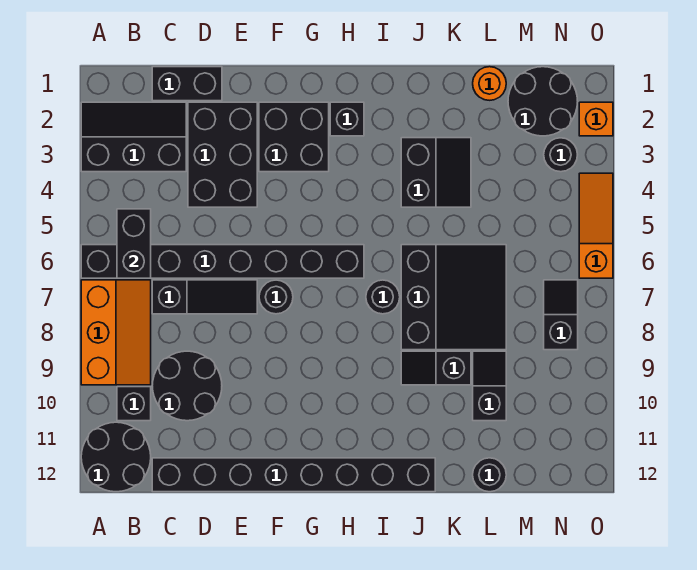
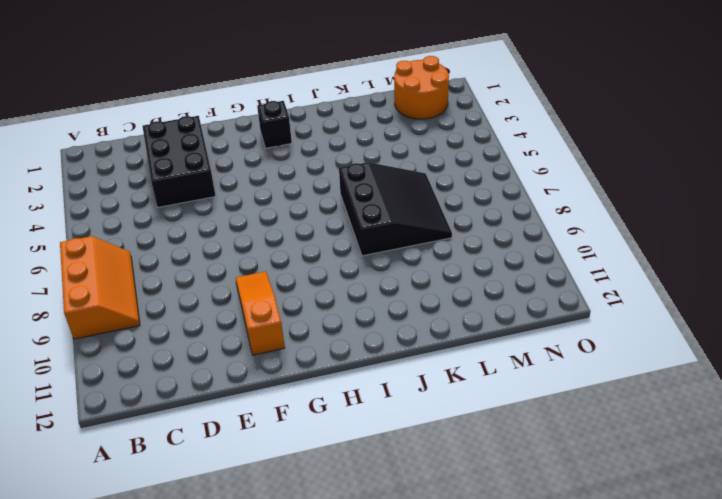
orange slope F9:F11 level 1 top 11 -> orange slope O4:O6 level 1 top 6
orange round brick M1:N2 level 1 -> black round brick M1:N2 level 1
none -> black slope A2:C3 level 1 top 3
none -> black brick A6:H6 level 1
none -> black round brick A11:B12 level 1

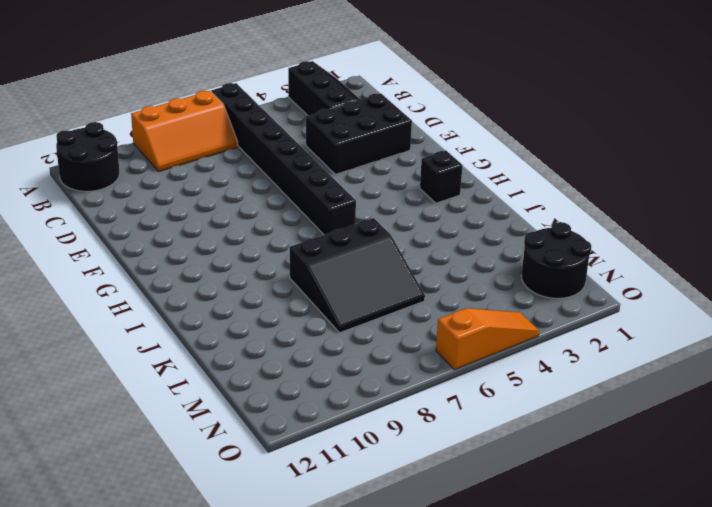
none -> black brick B10 level 1
none -> black brick C1:D1 level 1
none -> black slope C7:E7 level 1 top C

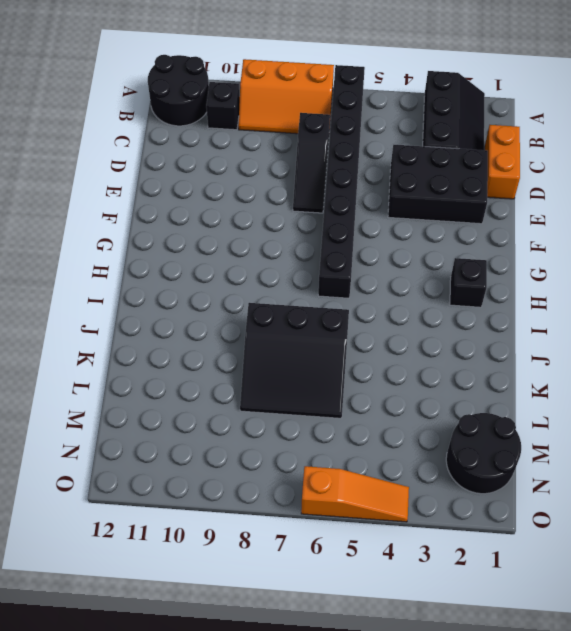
orange brick C1:D1 level 1 -> black brick C1:D1 level 1
none -> black round brick C9:D10 level 1
none -> black brick C12:J12 level 1
none -> black brick F2:G3 level 1

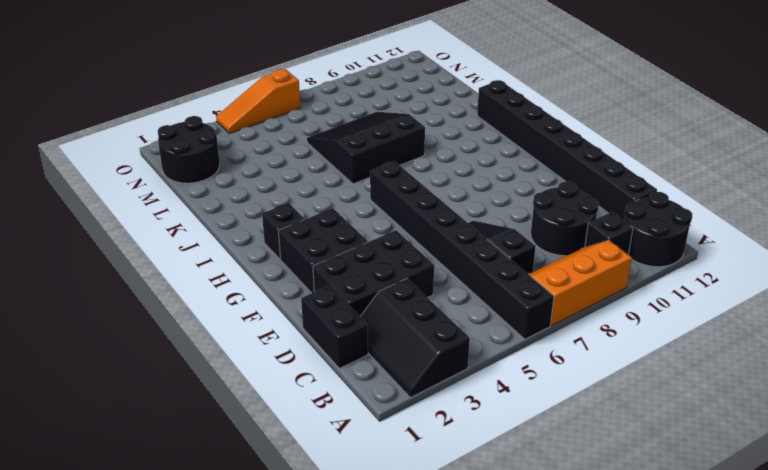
none -> black round brick F7 level 1
none -> black round brick I7 level 1
none -> black slope J3:K4 level 1 top J

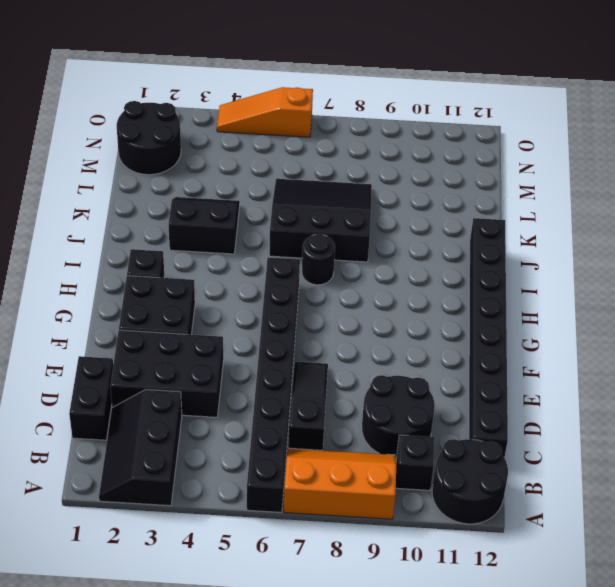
none -> black round brick F7 level 1
none -> black slope J9:K9 level 1 top K
none -> orange round brick L1 level 1

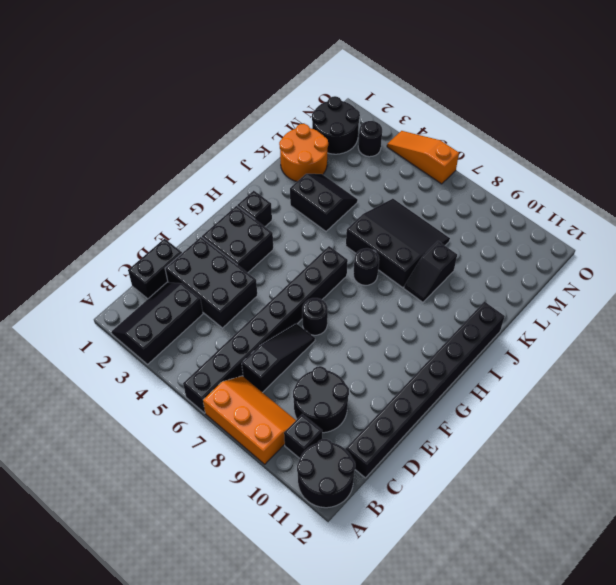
orange round brick K1:L2 level 1 -> orange round brick L1 level 1
none -> black slope L9:L10 level 1 top 10
none -> black round brick L12 level 1
none -> black slope N7:N8 level 1 top 8

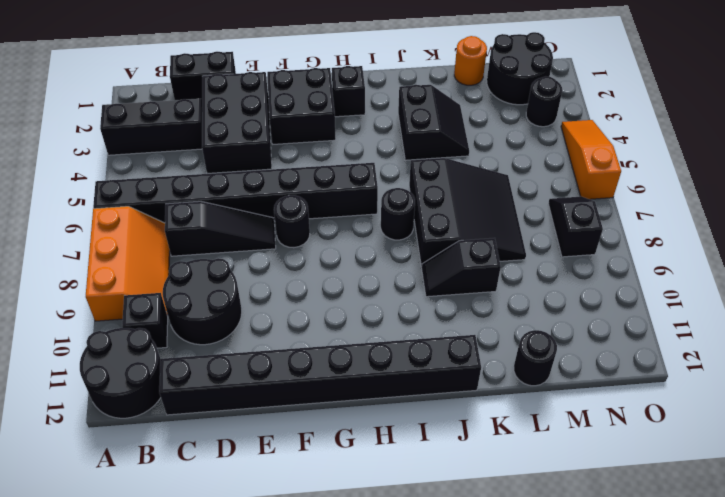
none -> black slope L9:L10 level 1 top 10
none -> orange brick O2 level 1
none -> black brick B5:B6 level 2

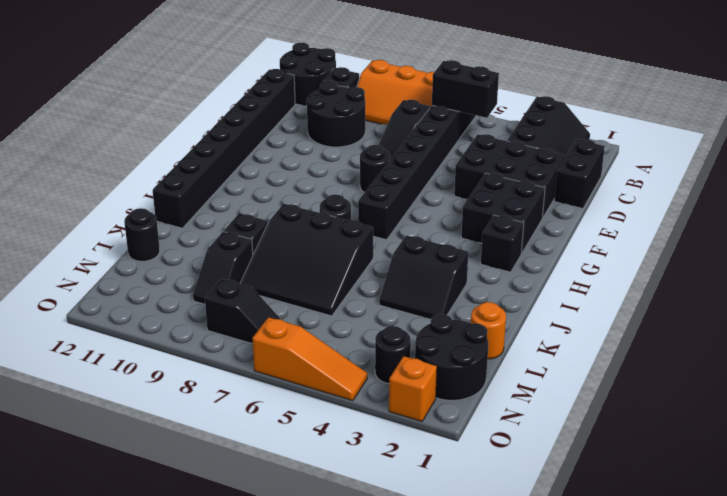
black slope L9:M9 level 1 top L -> black slope L9:L10 level 1 top 10

